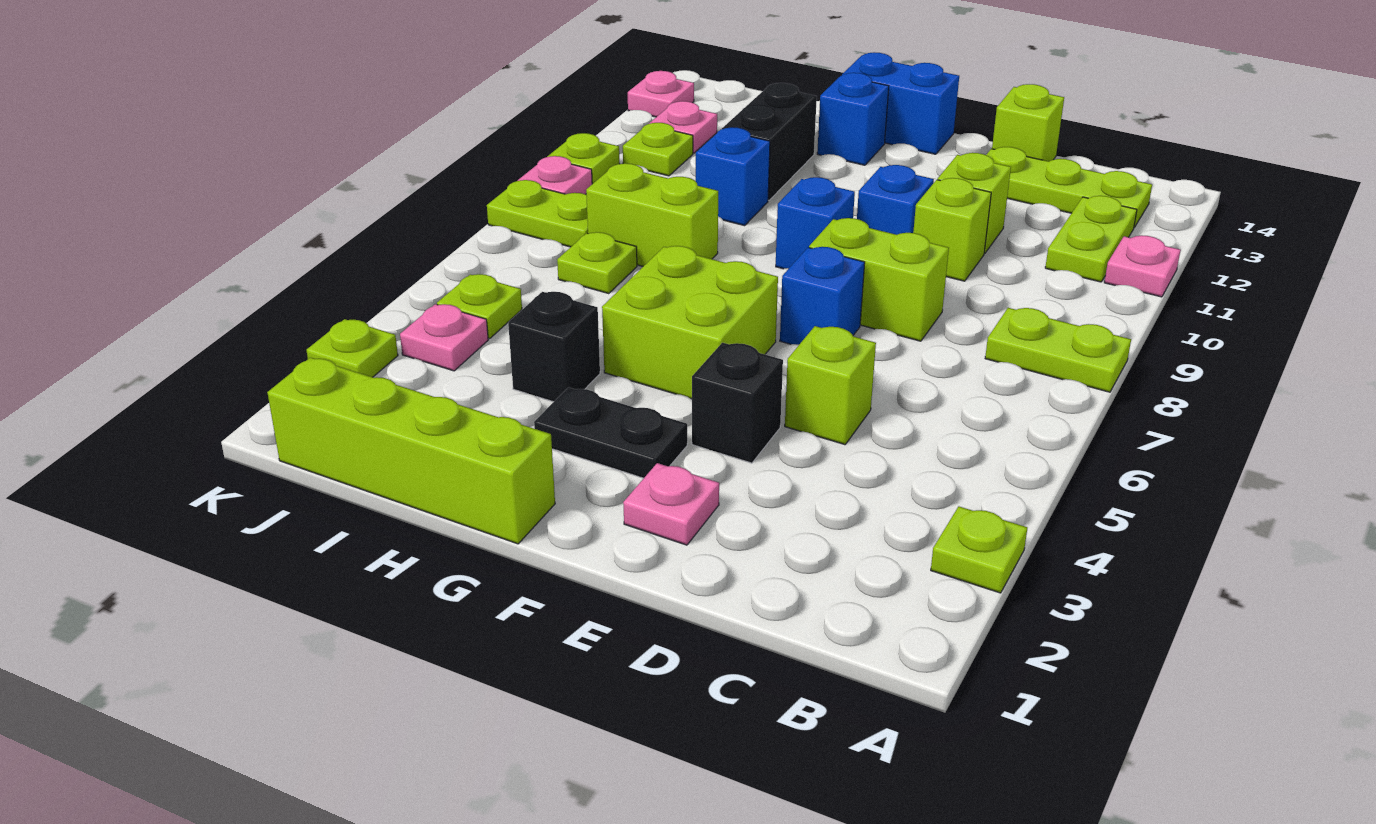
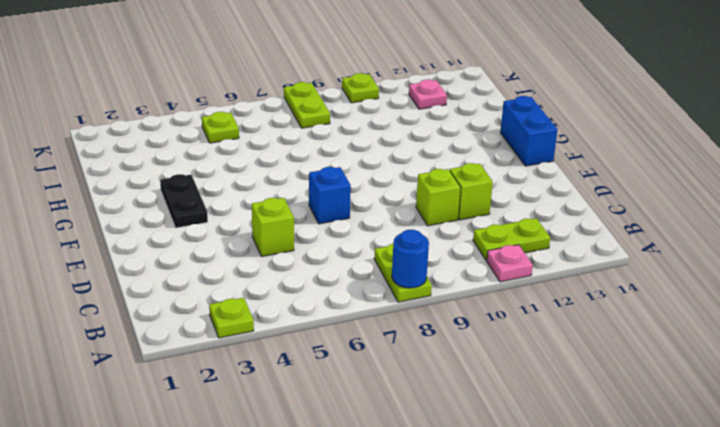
blue round brick A8 level 2 -> none
none -> lime plate B13:D13 level 1
none -> lime brick D8:E8 level 1
none -> lime brick D14 level 1
none -> pink plate E2 level 1

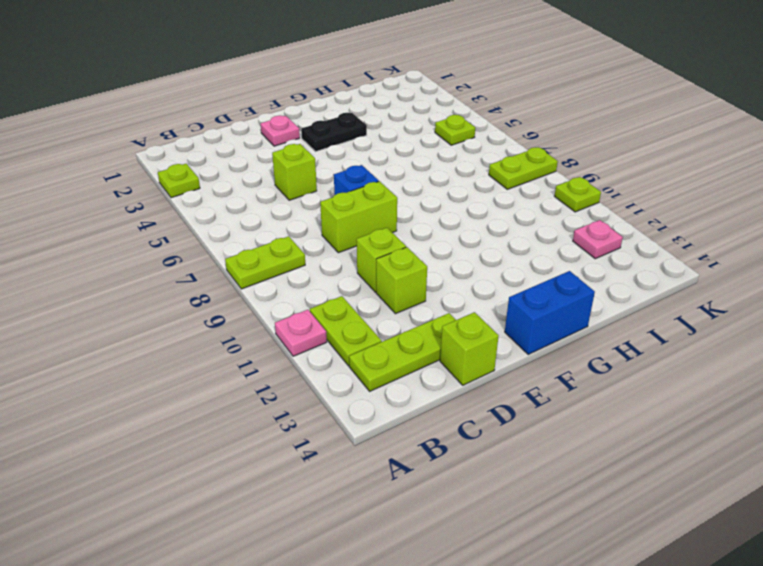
none -> black brick E4 level 1
none -> blue brick E10 level 1
none -> lime brick F5:G6 level 1
none -> blue brick F9 level 1

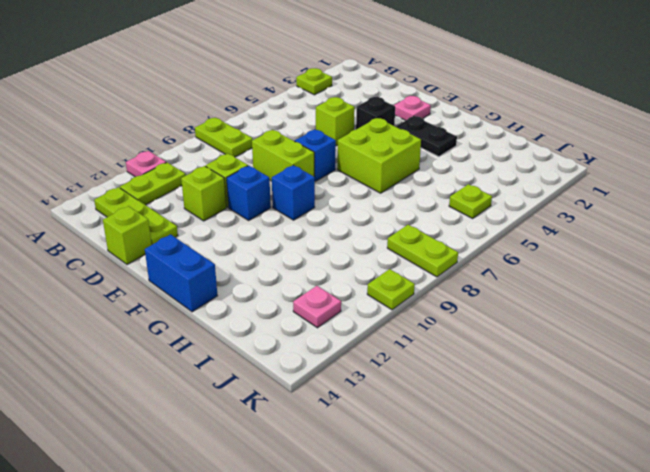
none -> lime brick G1:J1 level 1
none -> blue brick G13 level 1
none -> black brick H4 level 1
none -> lime brick H8:I8 level 1

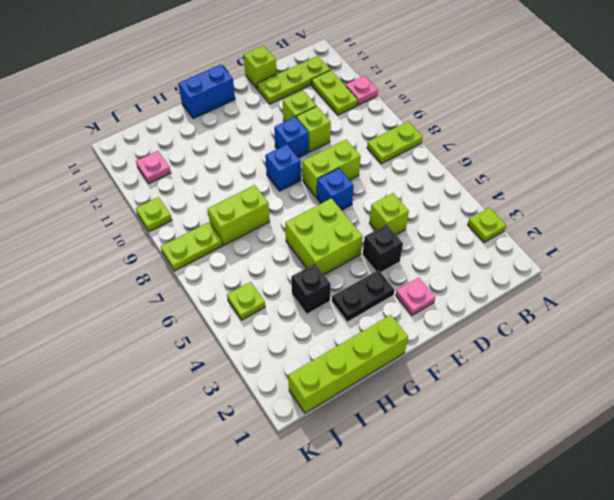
none -> blue brick G13 level 1
none -> blue brick H10 level 1
none -> black brick H11:H12 level 1
none -> lime plate I7 level 1

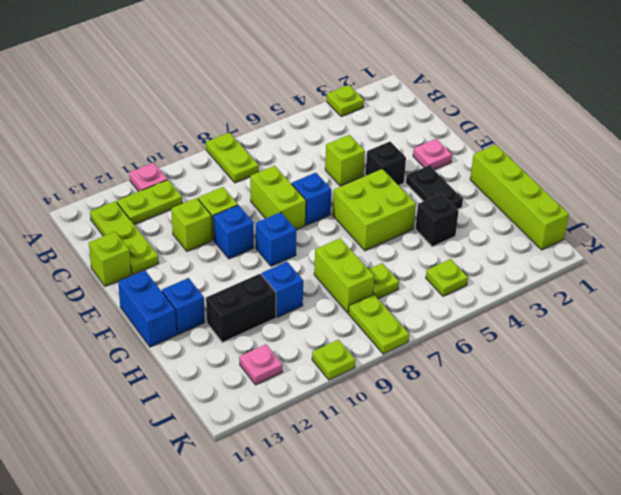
none -> pink plate J4 level 1
none -> lime plate J11 level 1
none -> lime plate K3 level 1
none -> pink plate K9 level 1

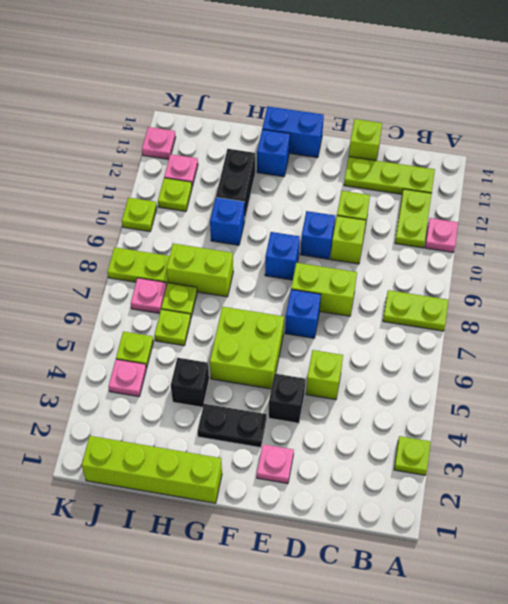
lime plate I6 level 1 -> lime plate K3 level 1
pink plate J7 level 1 -> pink plate K9 level 1

